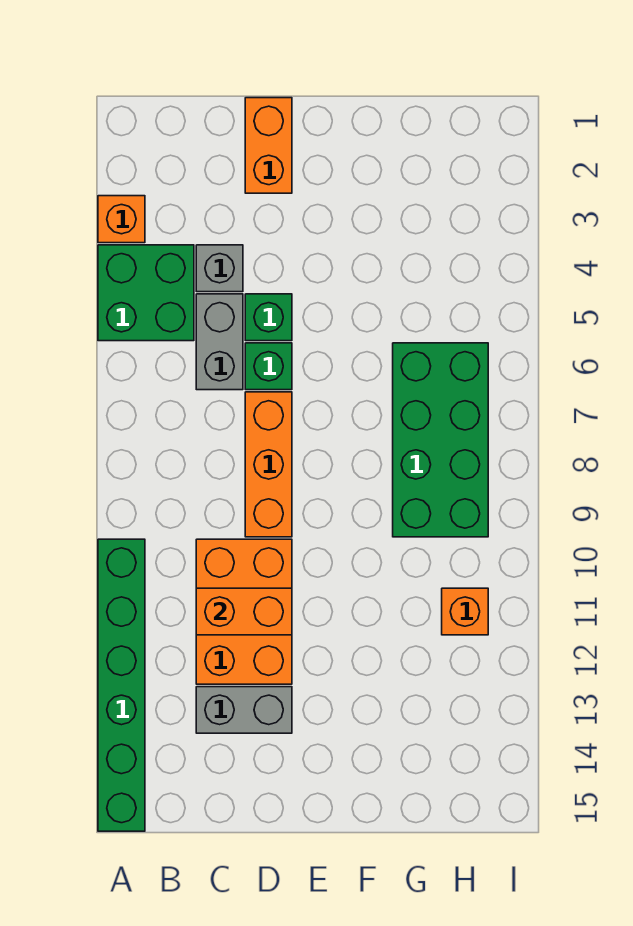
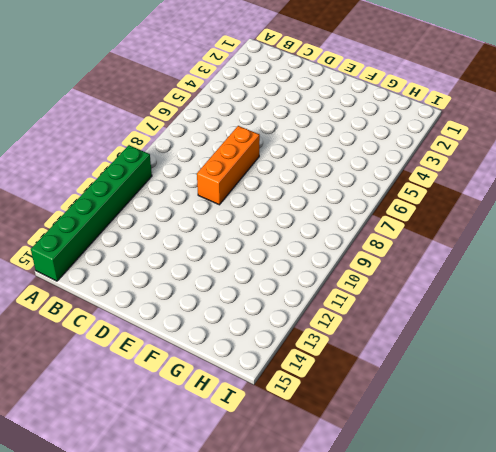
none -> orange brick A3 level 1
none -> green brick A4:B5 level 1
none -> grey brick C4 level 1

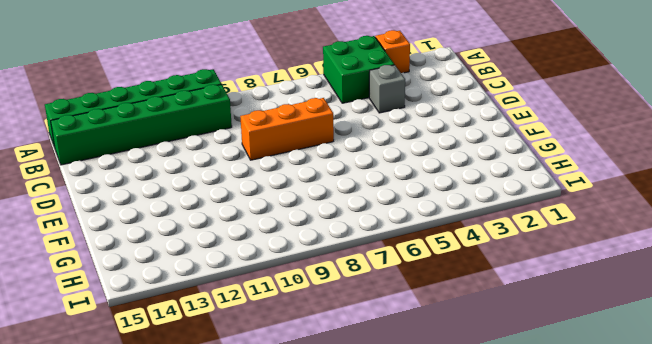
green brick B10:B15 level 1 -> none
none -> grey brick C5:C6 level 1
none -> orange brick C10:D12 level 1
none -> grey brick C13:D13 level 1

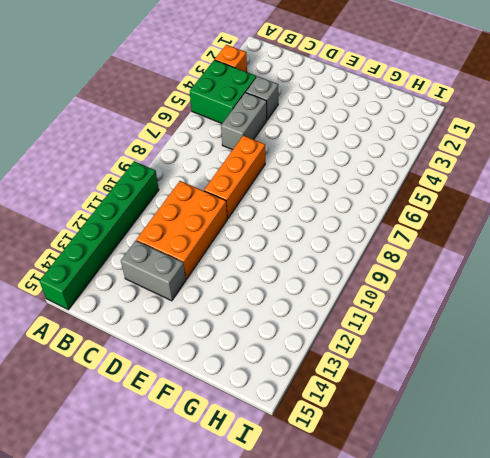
none -> orange brick D1:D2 level 1
none -> green brick D5 level 1
none -> green brick D6 level 1

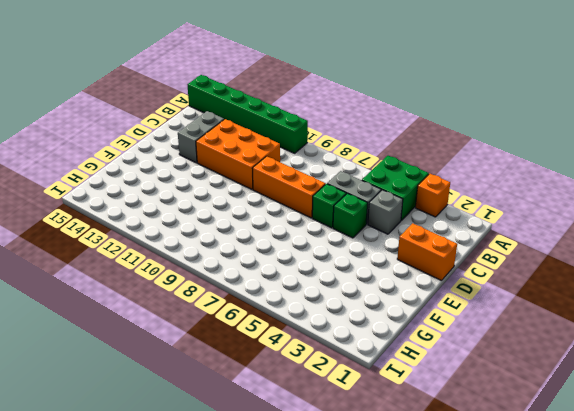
none -> green brick G6:H9 level 1
none -> orange brick H11 level 1
none -> orange brick C11:D11 level 2

